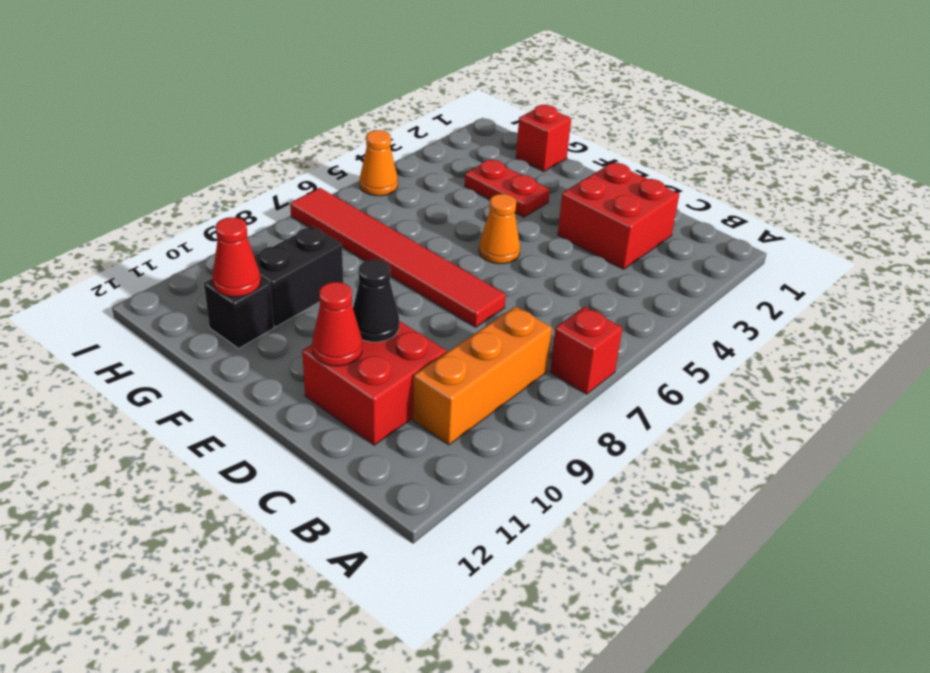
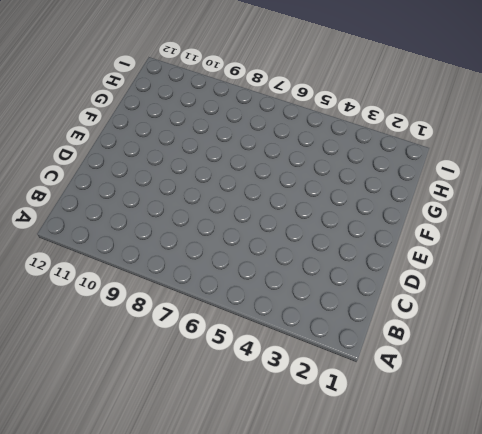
none -> red brick A7 level 1
none -> orange brick B8:B10 level 1
none -> red brick C2:D3 level 1

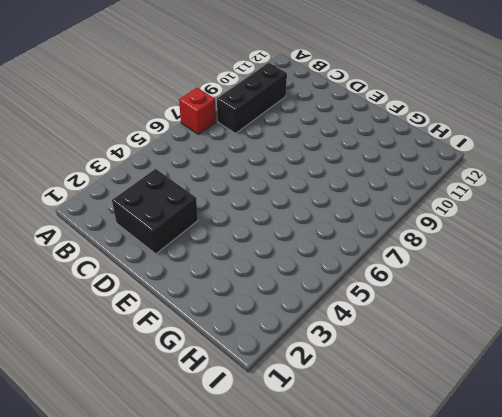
black brick B8:B10 level 1 -> orange brick B8:B10 level 1
black brick C2:D3 level 1 -> red brick C2:D3 level 1
none -> red brick C10:D11 level 1
none -> red tile D7:I7 level 1
none -> orange cone E5 level 1

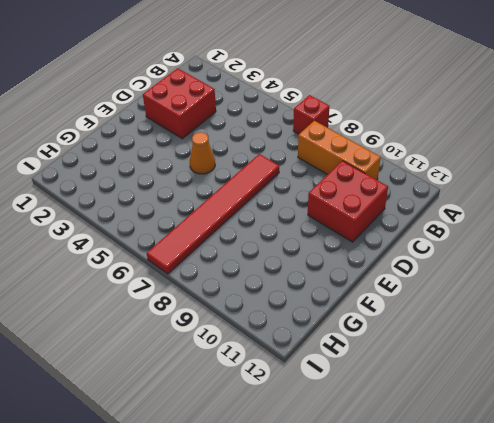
none -> red plate F3:G3 level 1
none -> red brick G1 level 1
none -> black brick G9:G10 level 1

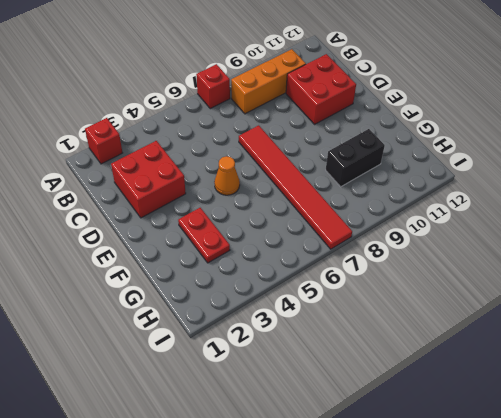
red brick A2 level 1 -> red brick G1 level 1
none -> black brick G11 level 1
none -> orange cone I5 level 1
none -> black cone D10 level 2

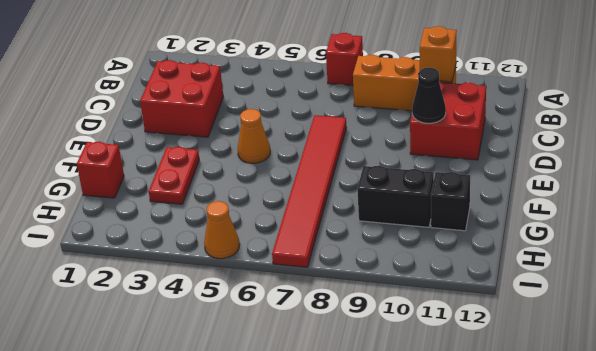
orange brick B10 level 2 -> none
none -> red cone D11 level 2
none -> red cone G11 level 2

